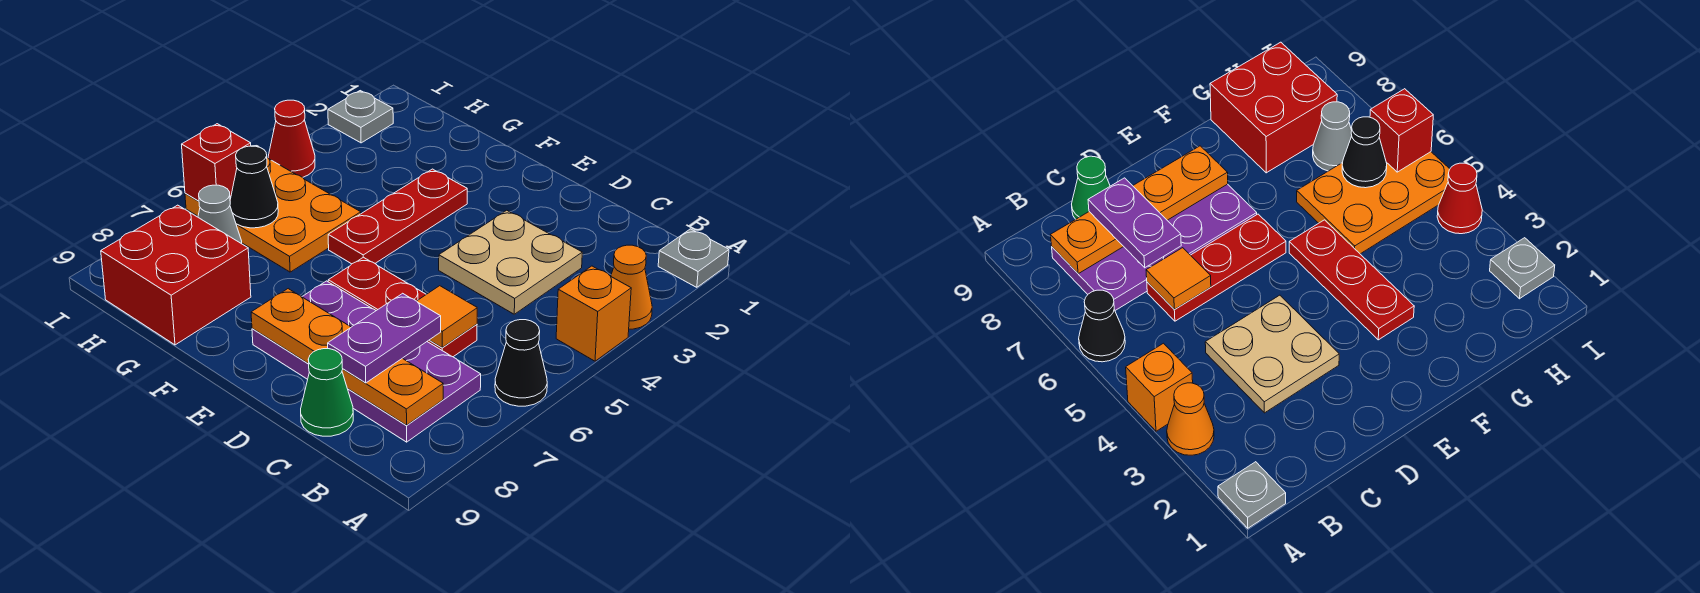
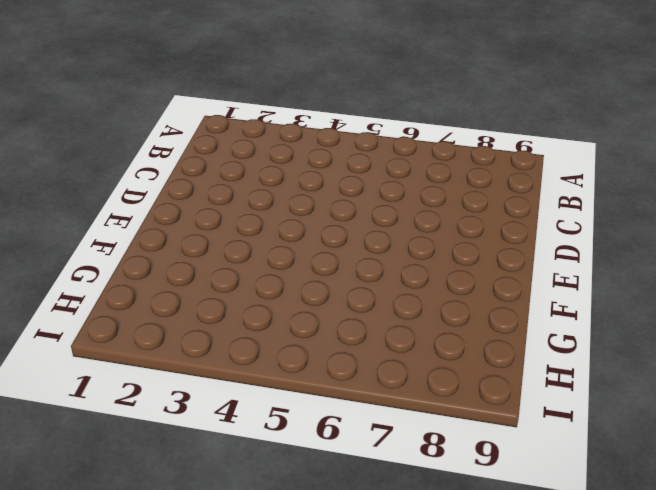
none -> grey plate A1 level 1
none -> orange cone A3 level 1
none -> orange brick A4 level 1

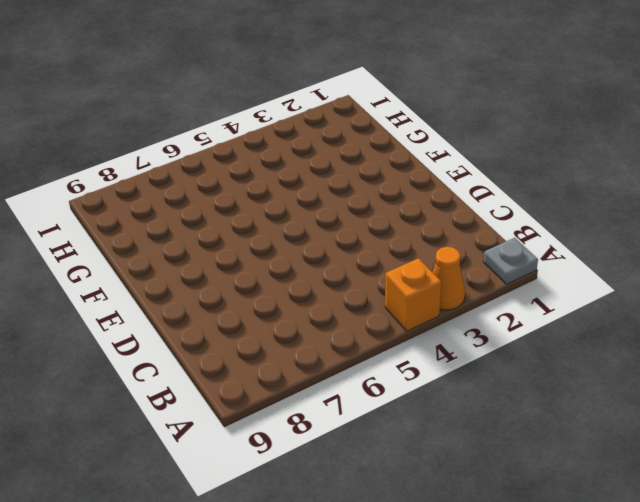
none -> black cone A6 level 1
none -> purple plate B7:E8 level 1
none -> tan plate C3:D4 level 1

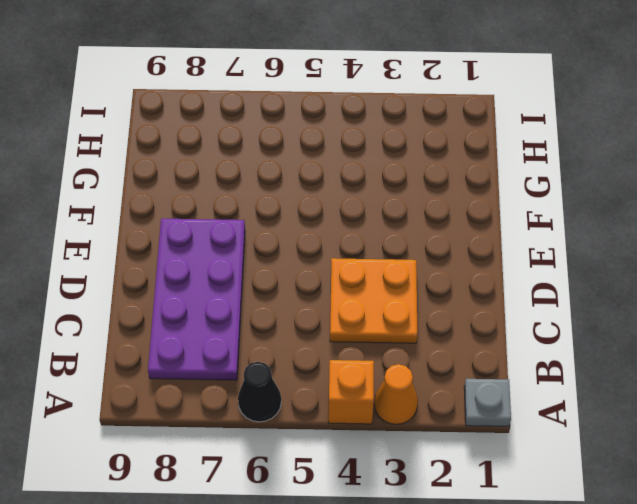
orange plate C3:D4 level 1 -> tan plate C3:D4 level 1
none -> red plate C6:E6 level 1
none -> green cone C9 level 1
none -> red plate F3:F5 level 1

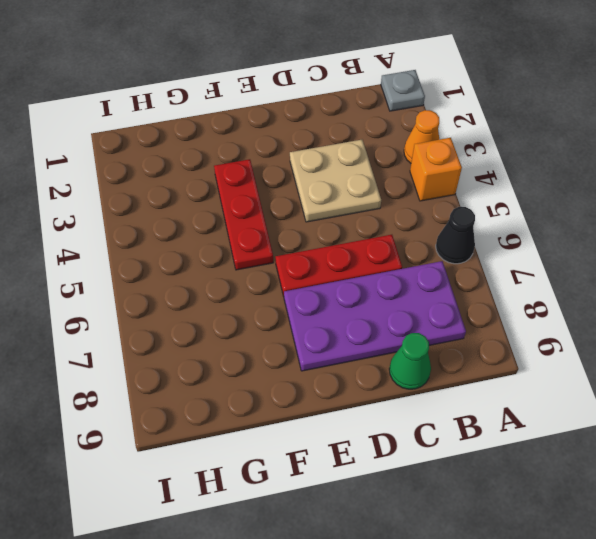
none -> orange plate G5:I6 level 1
none -> red brick G8:H9 level 1
none -> grey cone H7 level 1

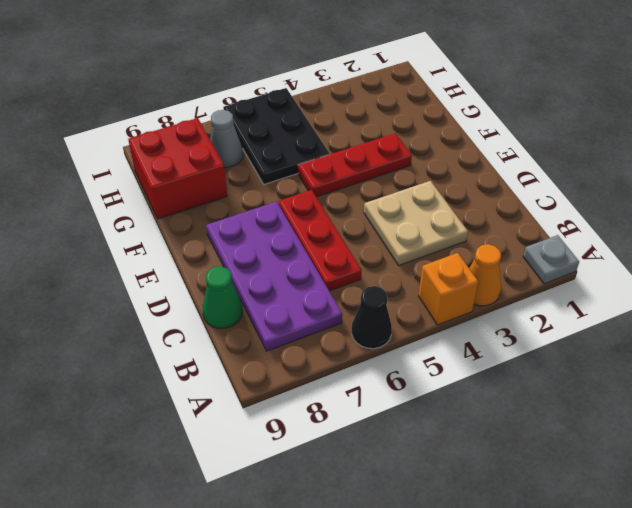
black plate G5:I6 level 1 -> orange plate G5:I6 level 1
none -> grey plate I2 level 1
none -> red cone I4 level 1
none -> orange plate B8:E8 level 2

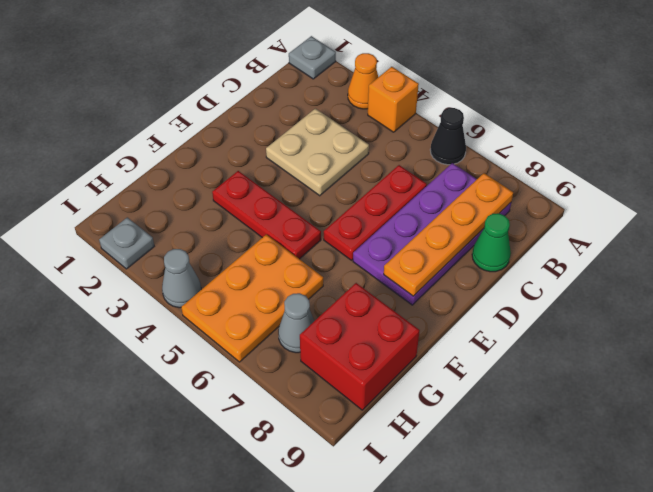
grey cone I4 level 1 -> red cone I4 level 1
none -> orange tile C6 level 2
none -> black cone H6 level 2
none -> red brick I6 level 2

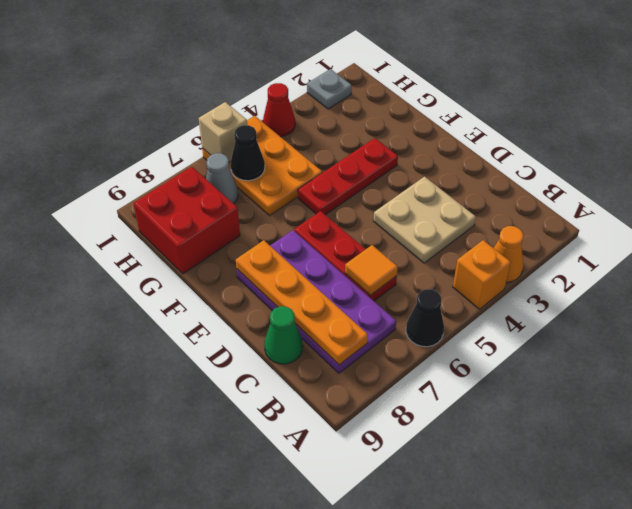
tan brick I6 level 2 -> red brick I6 level 2
none -> grey plate A1 level 1
none -> purple plate C7:C8 level 3

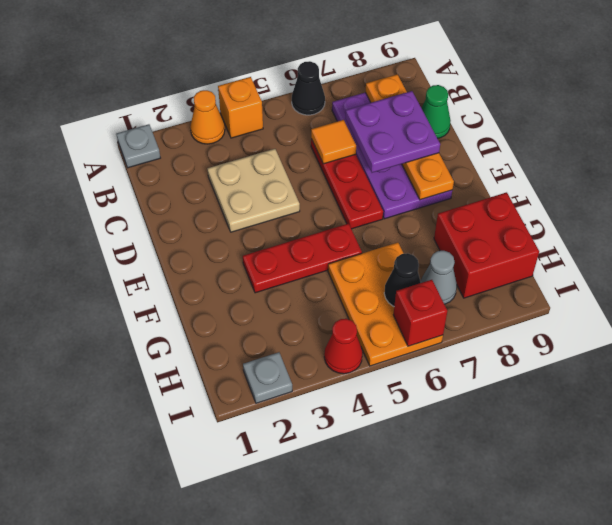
purple plate C7:D8 level 3 -> purple plate C7:C8 level 3

